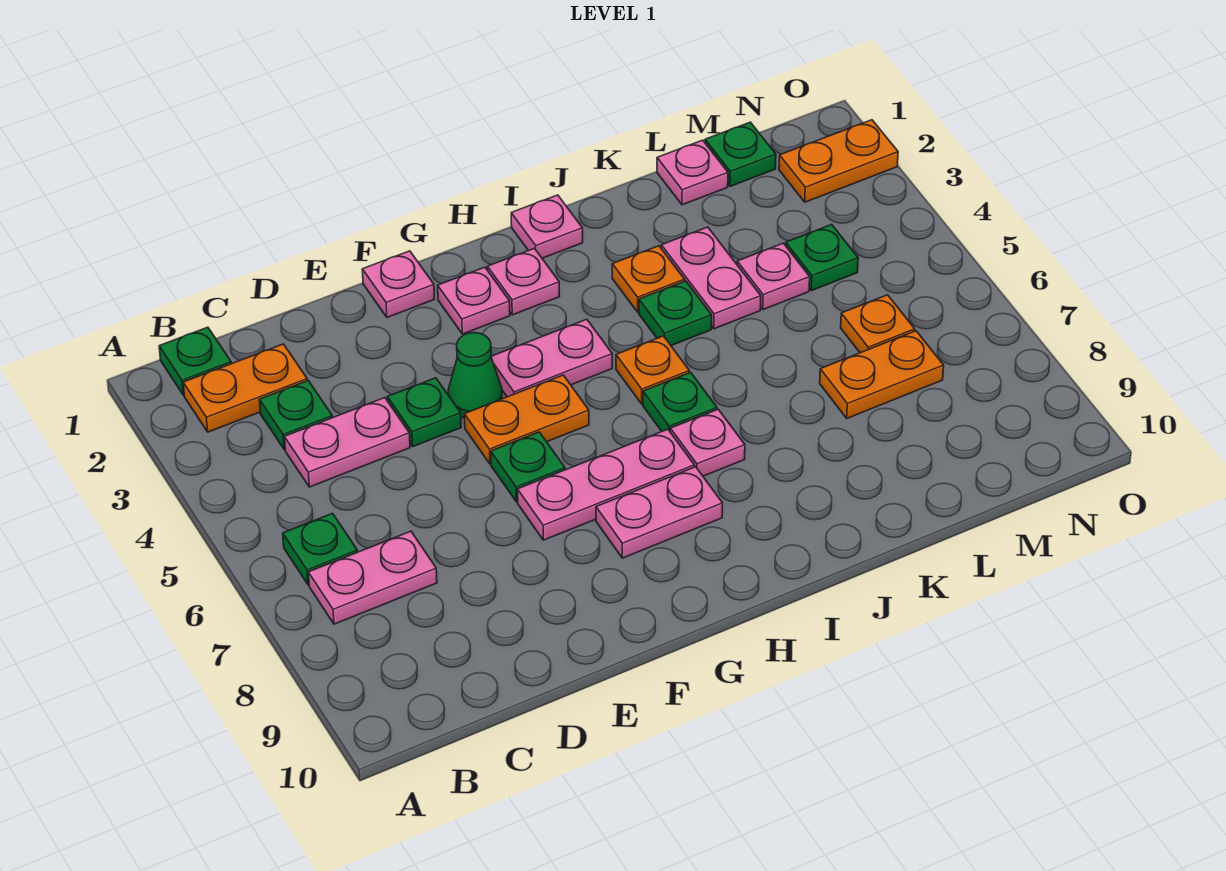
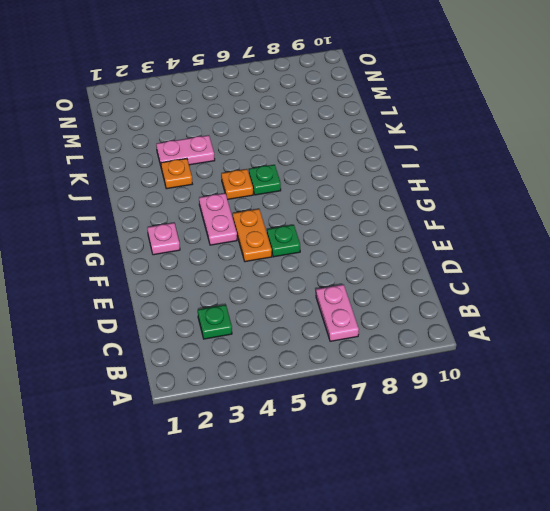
none -> green plate B1 level 1
none -> orange plate B2:C2 level 1
none -> green plate B6 level 1
none -> pink plate C4:D4 level 1

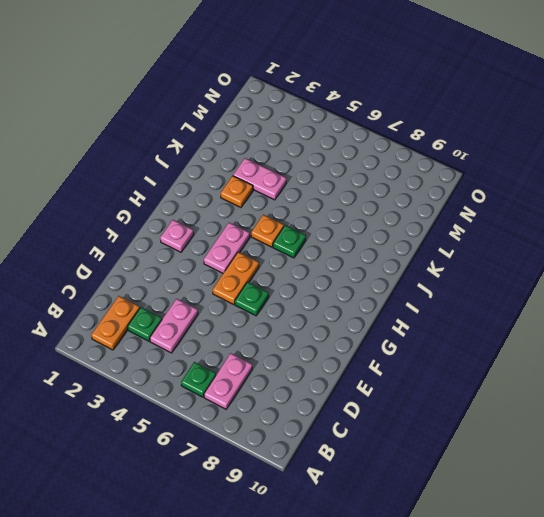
none -> green plate B1 level 1
none -> green plate E4 level 1
none -> pink plate F1 level 1
none -> green cone F4 level 1

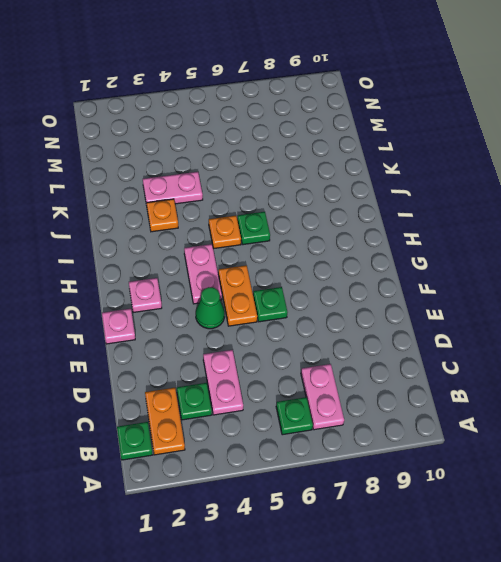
none -> green plate E4 level 1
none -> pink plate F7:H7 level 1
none -> pink plate G8:H8 level 1
none -> pink plate H2 level 1

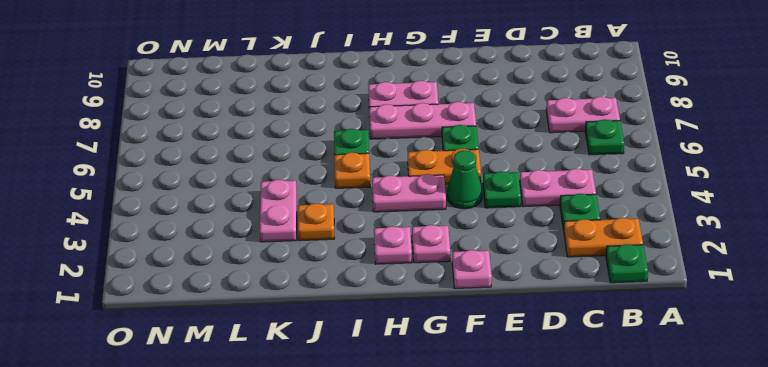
none -> pink plate I1 level 1
none -> pink plate I7 level 1
none -> green plate J4 level 1
none -> pink plate L1 level 1

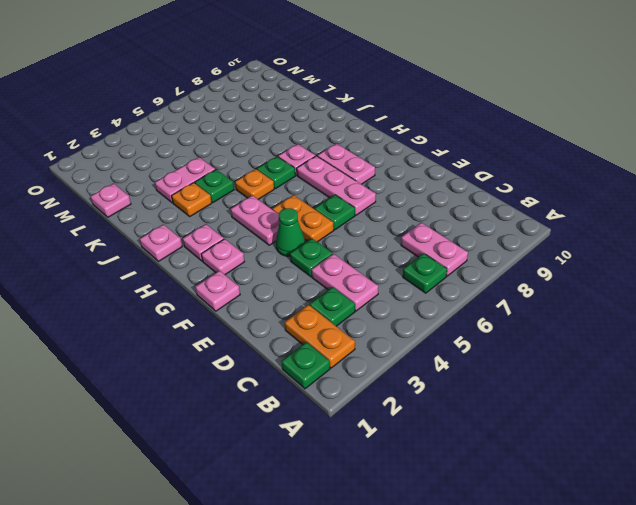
none -> pink plate L4 level 1
none -> orange plate L7:M7 level 1
none -> green plate M1 level 1
none -> green plate M4 level 1

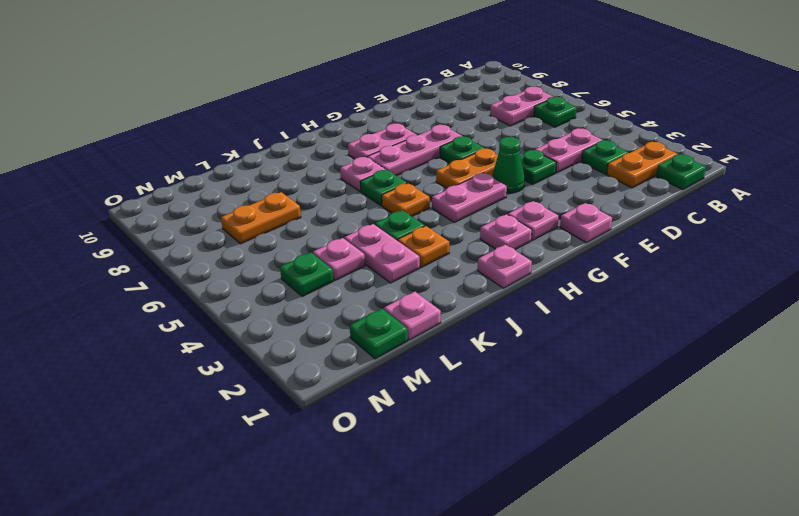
none -> orange plate M6 level 1
none -> orange plate N2:O2 level 1

